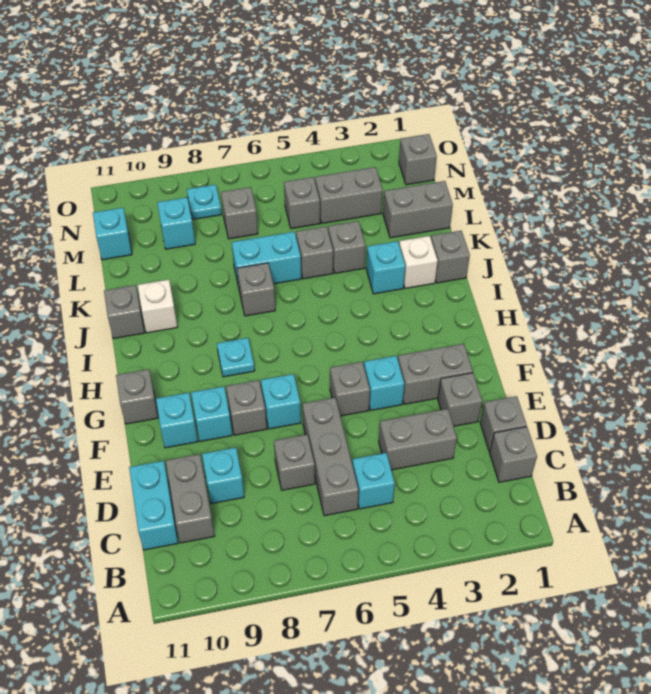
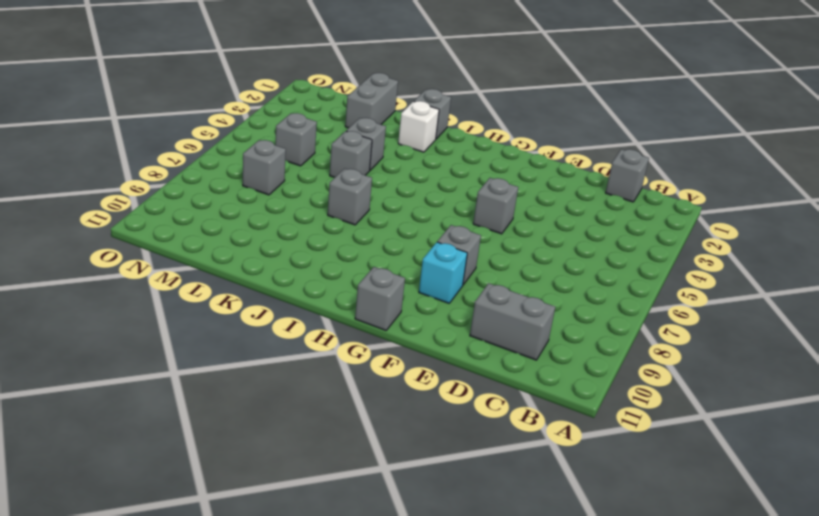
none -> cyan brick C5 level 1
none -> grey brick C6:E6 level 1
none -> cyan brick C11:D11 level 1
none -> grey brick D1 level 1

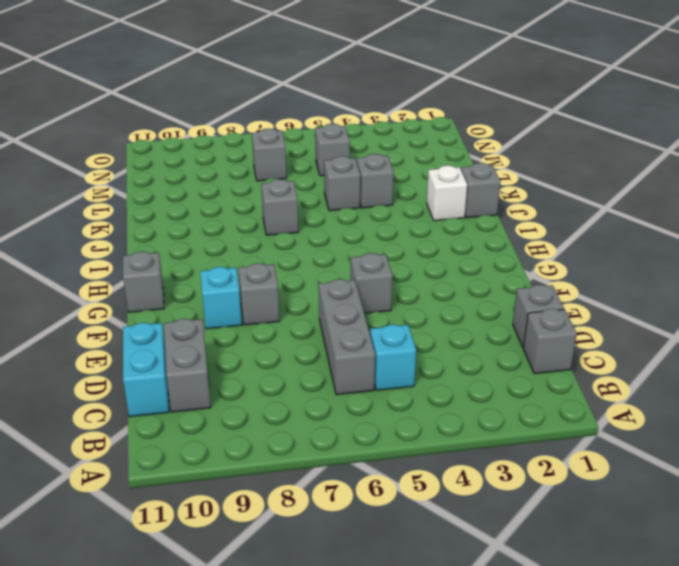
none -> grey brick D3:D4 level 1
none -> grey brick D7 level 1
none -> cyan brick D9 level 1
none -> grey brick E2 level 1

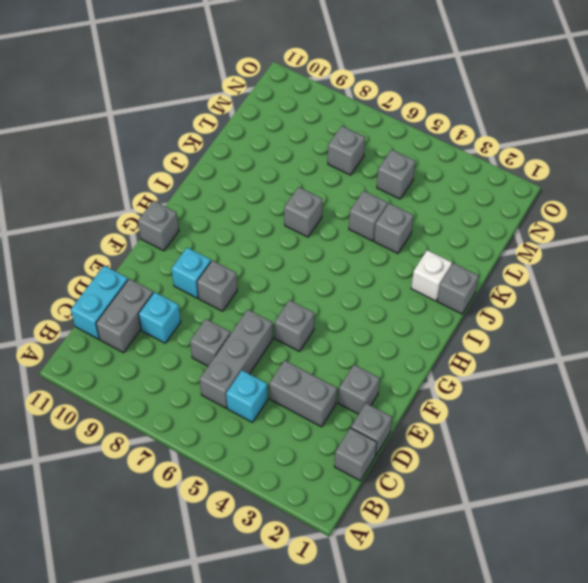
none -> grey brick F2:F3 level 1
none -> cyan brick F4 level 1
none -> cyan brick F7 level 1
none -> cyan brick F10 level 1

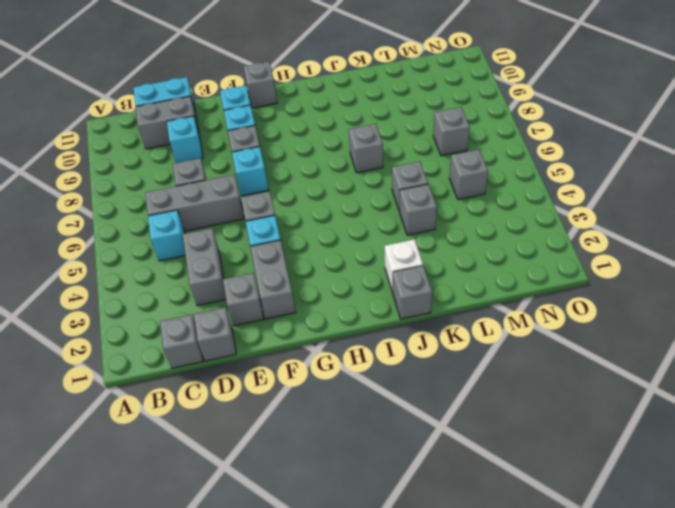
none -> cyan plate H8 level 1
none -> cyan brick J3 level 1
none -> white brick J10 level 1
none -> grey brick J11 level 1

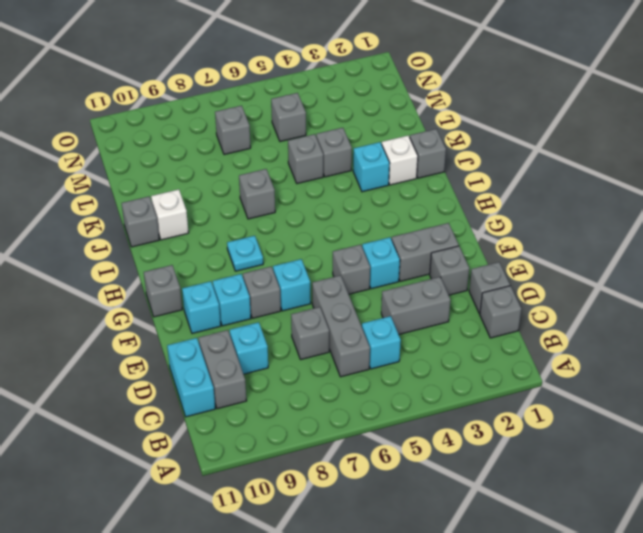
none -> cyan brick K6:K7 level 1
none -> grey brick L1:L2 level 1
none -> grey brick M3:M4 level 1
none -> cyan brick M9 level 1

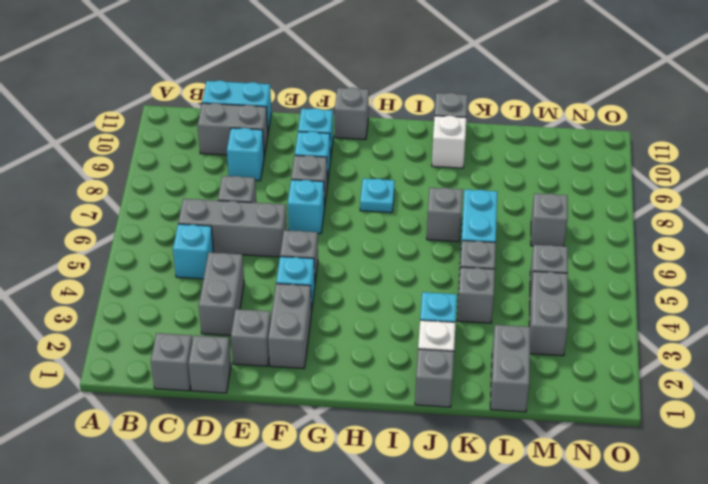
none -> cyan brick M9 level 1
none -> cyan brick M11 level 1
none -> grey brick N1 level 1
none -> cyan plate N8 level 1

